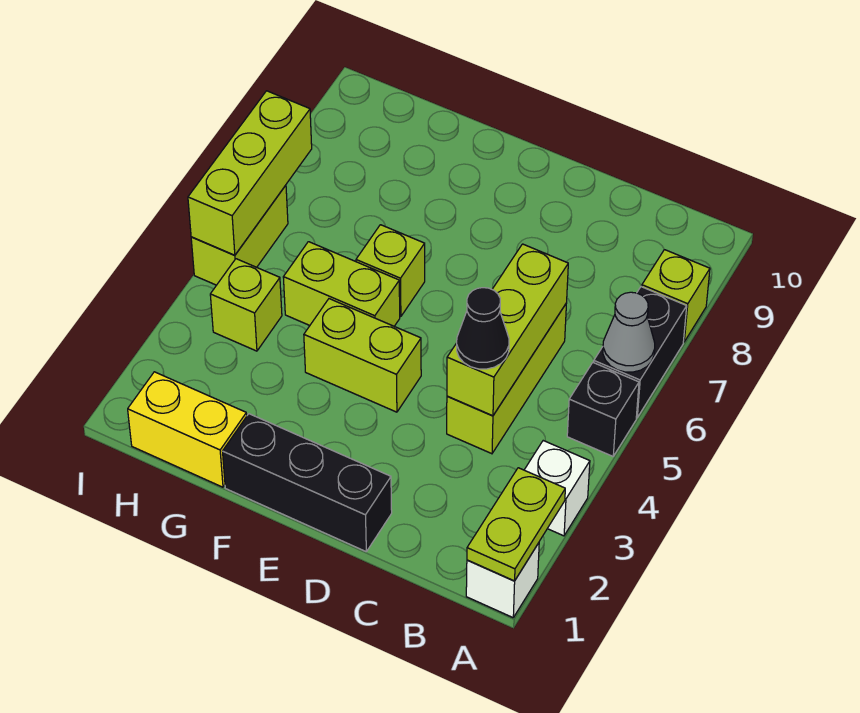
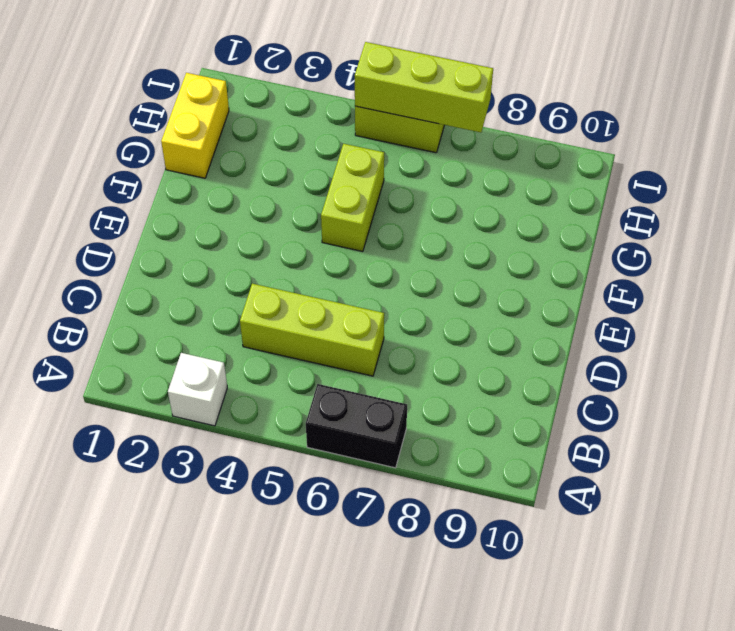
none -> white brick A1 level 1
none -> black brick A5 level 1
none -> lime brick A8 level 1

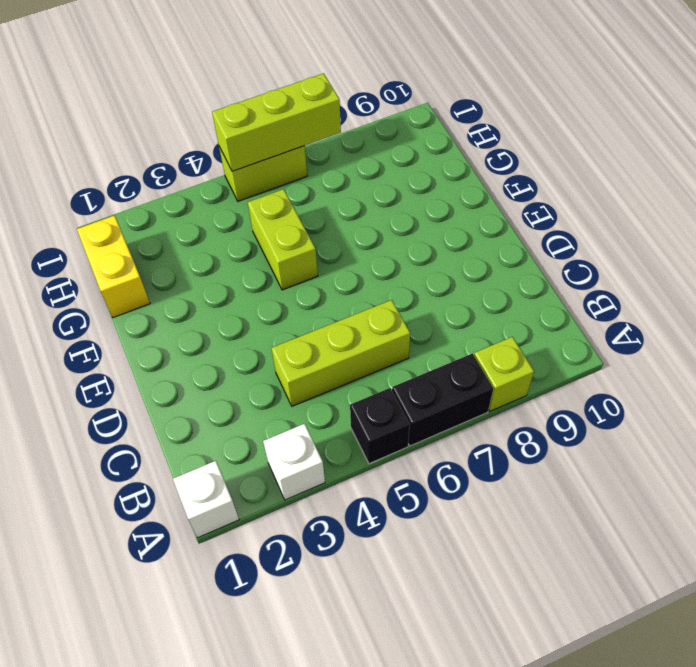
none -> black brick D1:F1 level 1
none -> lime brick E4:F4 level 1
none -> lime brick F6 level 1

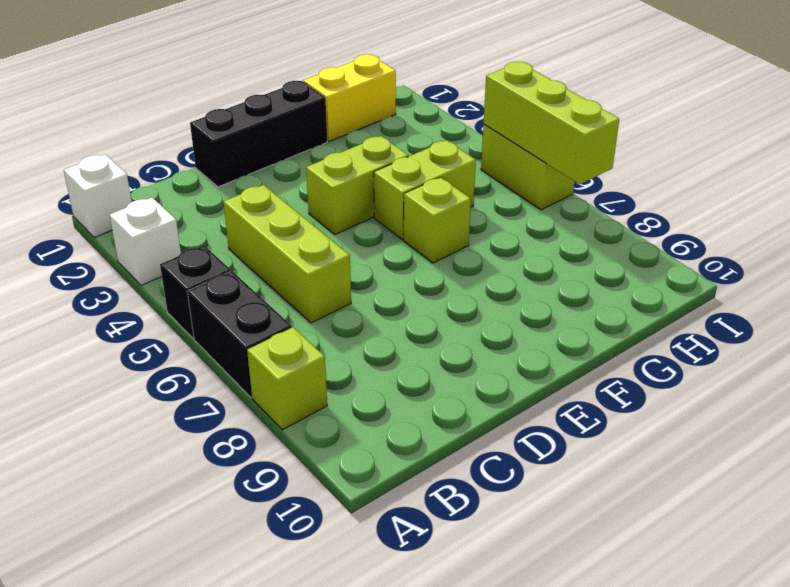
none -> lime brick H4 level 1
none -> lime plate A1:A2 level 2
none -> grey cone A6 level 2

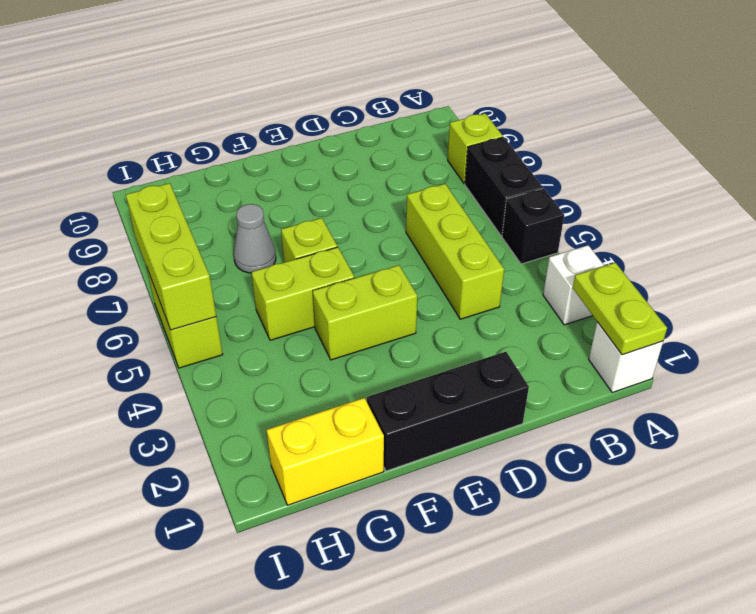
grey cone G7 level 1 -> grey cone A6 level 2
none -> lime brick H4 level 1
none -> lime brick C4:C6 level 2
none -> black cone C4 level 3

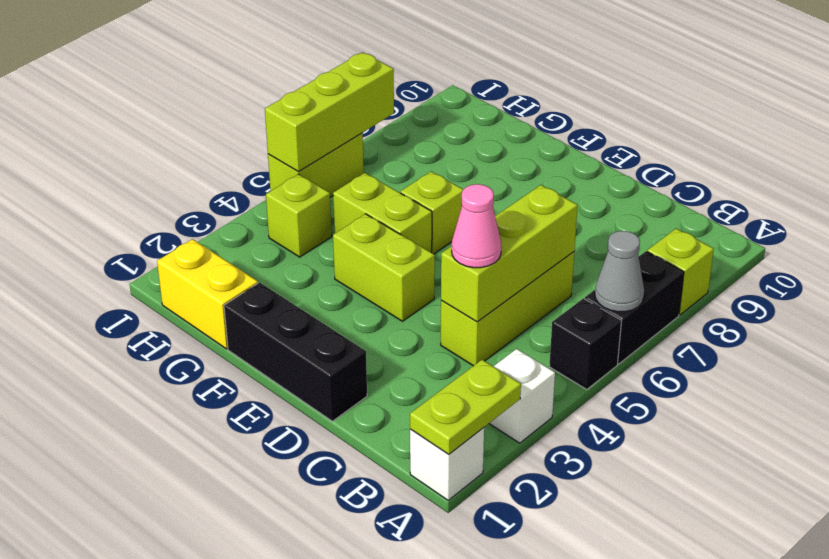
pink cone C4 level 3 -> black cone C4 level 3

